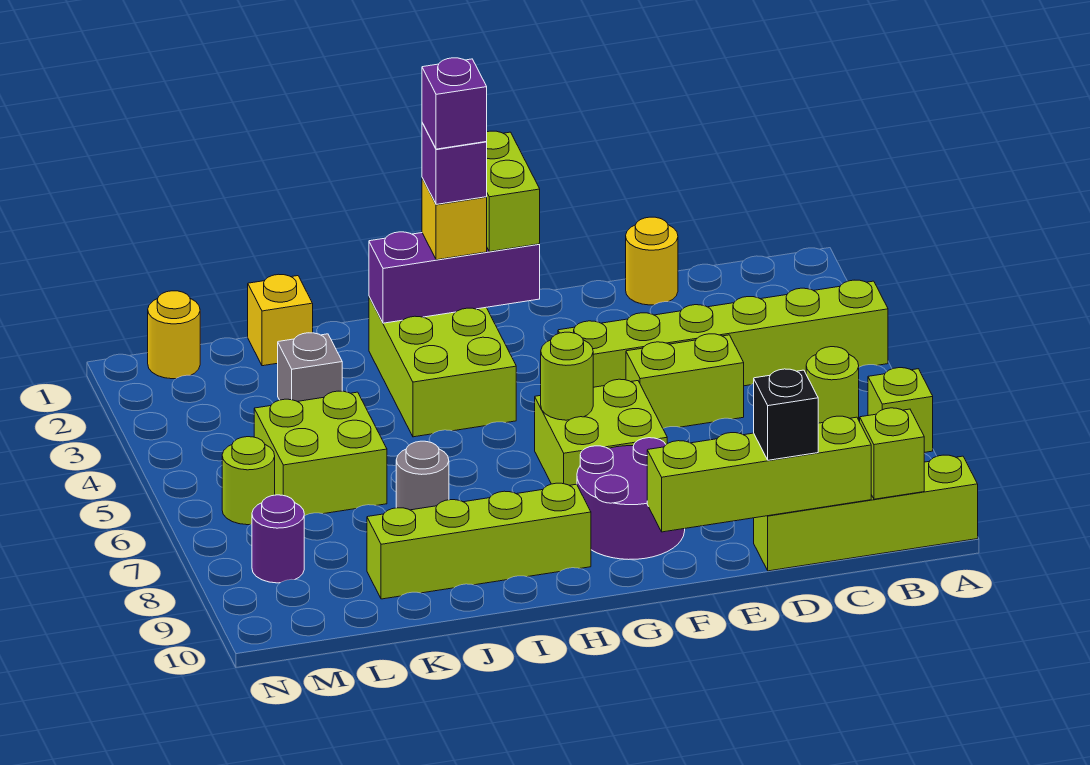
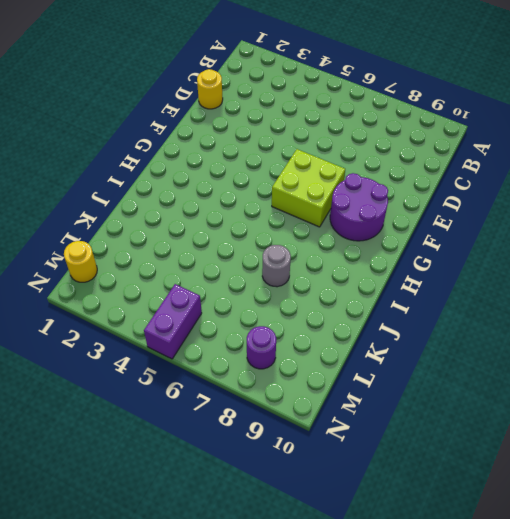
purple brick M5:N5 level 1 -> none
none -> lime brick A4:F4 level 1
none -> lime brick A7 level 1
none -> lime brick A10:D10 level 1

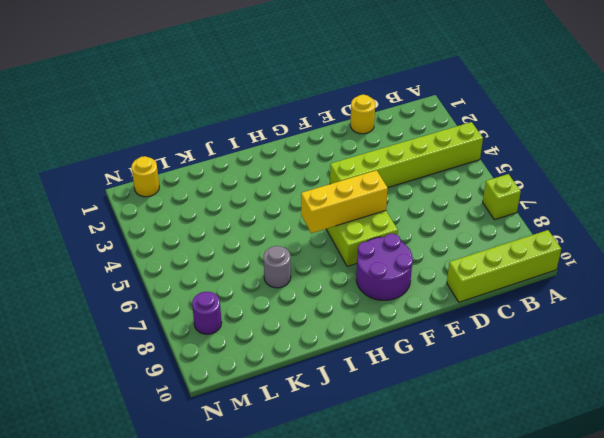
yellow brick F6:H6 level 2 -> lime round brick G6 level 2
none -> lime round brick B6 level 1
none -> lime brick D5:E5 level 1
none -> lime brick H2:I4 level 1

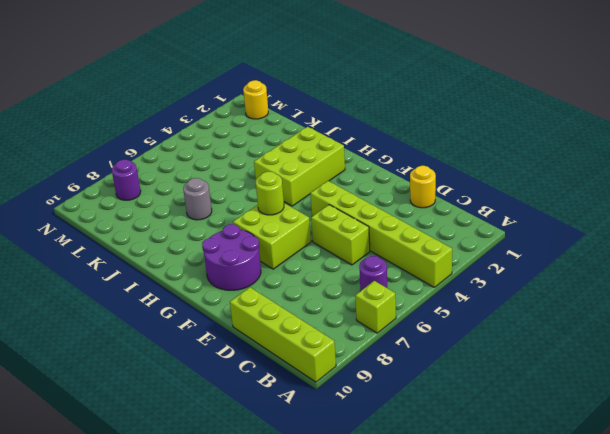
purple round brick B6 level 1 -> lime round brick B6 level 1
none -> lime brick H9:K9 level 1
none -> yellow brick K1 level 1
none -> grey brick K3 level 1

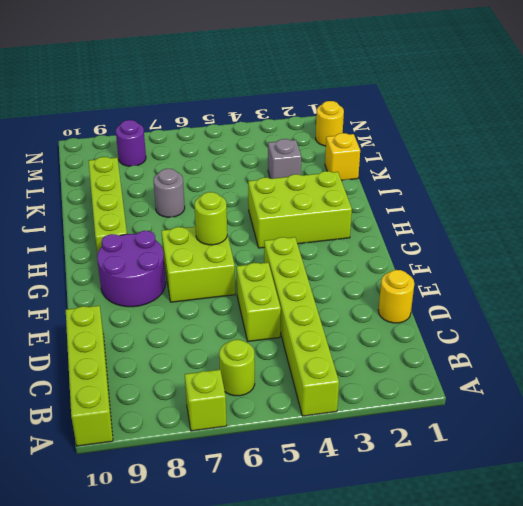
none -> lime brick K5:L6 level 1
none -> lime round brick M6 level 1
none -> lime brick B10 level 2

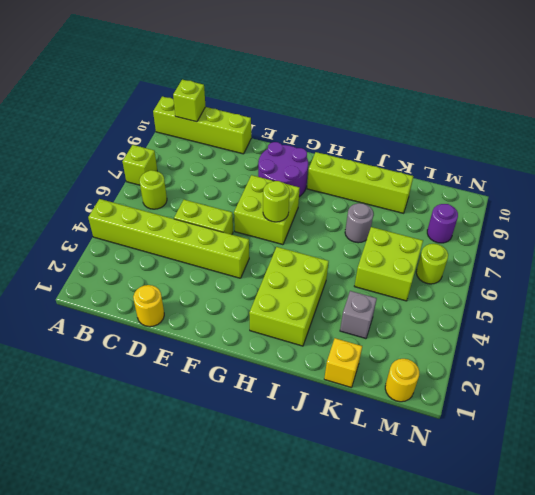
none -> lime brick C10:F10 level 2
none -> purple brick G2:I2 level 2
none -> black brick D10 level 3

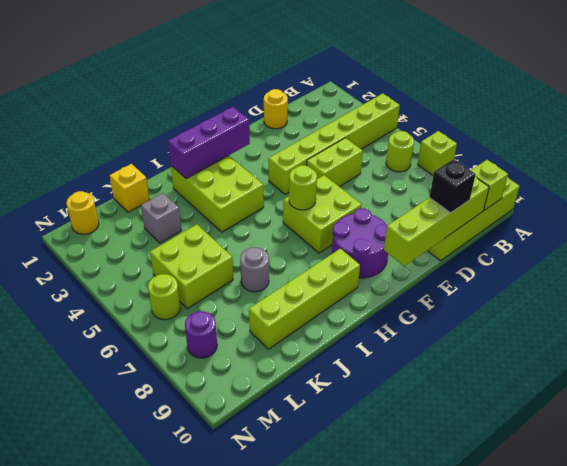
none -> lime brick G1:G2 level 3
none -> yellow brick H2 level 3
none -> purple brick H2 level 4

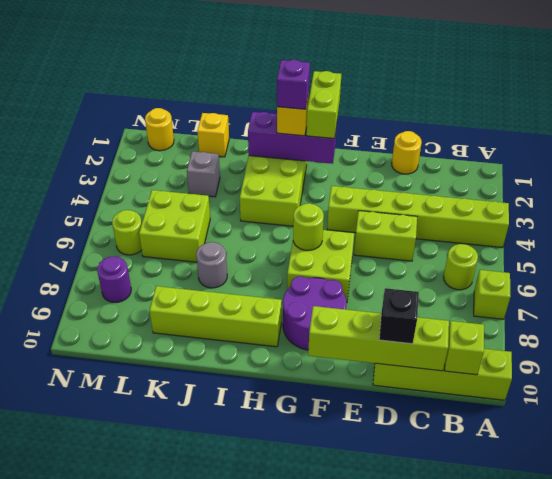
none -> purple brick H2 level 5

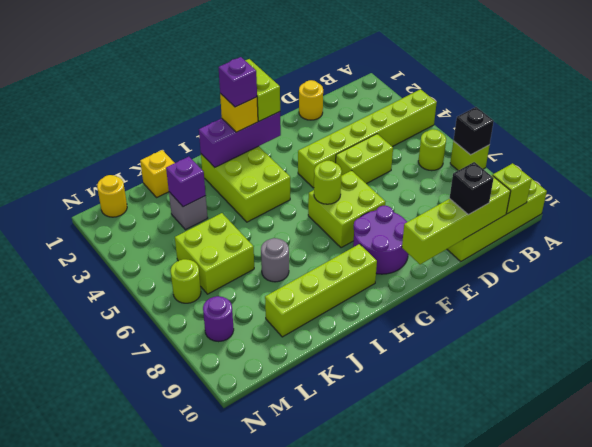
black brick A7 level 2 -> none
purple brick K3 level 2 -> purple brick H2 level 5

